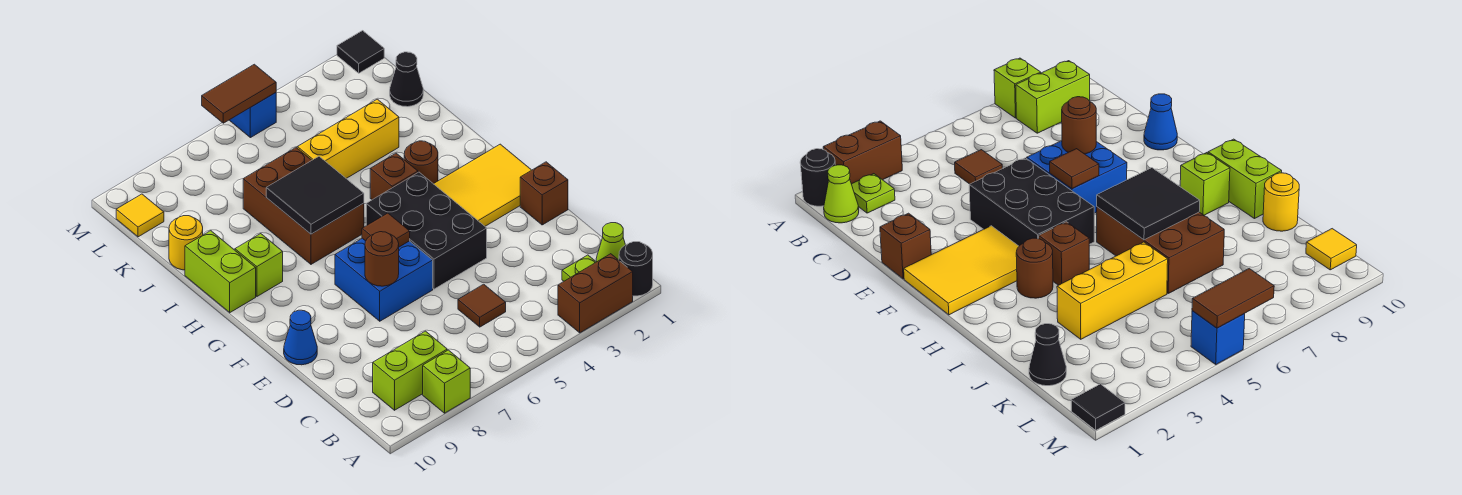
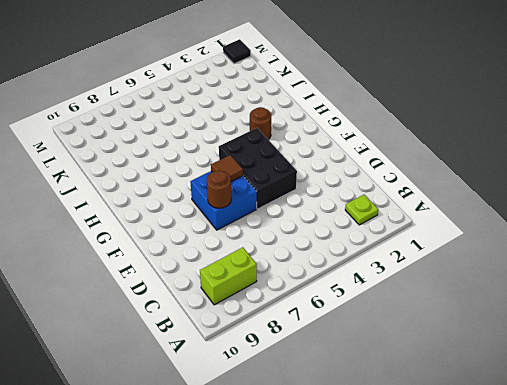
none -> black round brick A1 level 1
none -> brown brick A2:A3 level 1
none -> lime brick A8 level 1

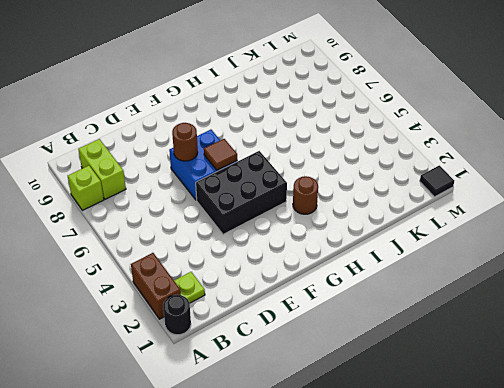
none -> lime cone B1 level 1
none -> brown tile C5 level 1
none -> brown brick E1 level 1

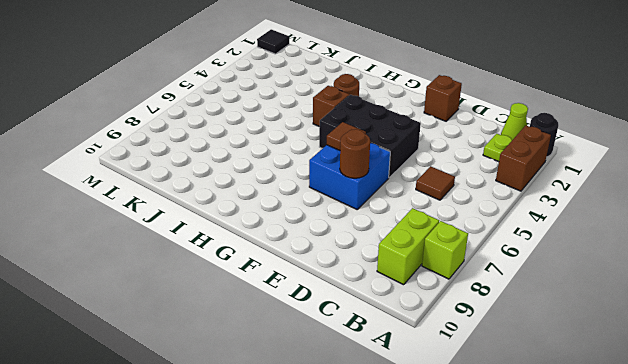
none -> blue cone E10 level 1
none -> yellow tile F1:G3 level 1
none -> brown brick H6:J7 level 1

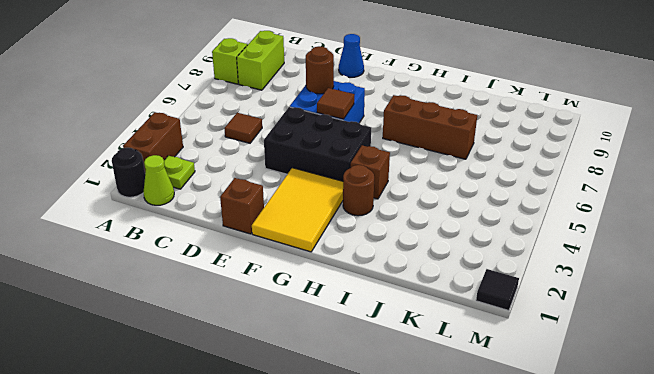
brown brick H7:J7 level 1 -> brown brick H6:J7 level 1
none -> lime brick H9 level 1
none -> lime brick H10:I10 level 1
none -> yellow brick J3:J5 level 1

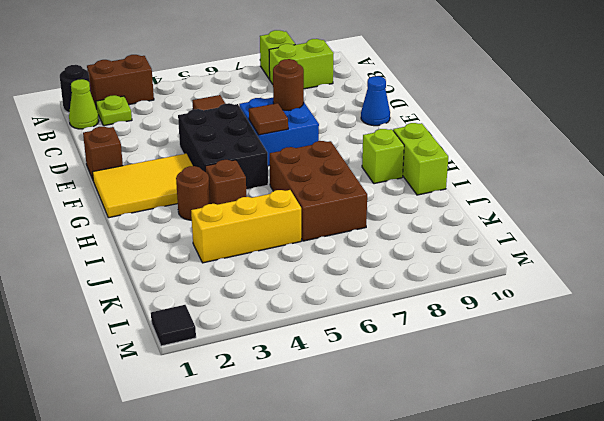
none -> yellow round brick J10 level 1
none -> black cone K1 level 1
none -> yellow tile L10 level 1

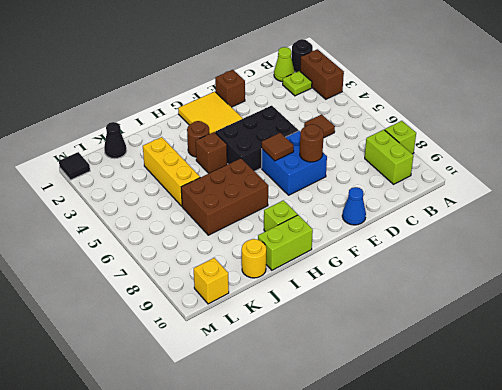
yellow brick L10 level 1 -> yellow tile L10 level 1
none -> blue brick M5 level 1
none -> black tile H6:I7 level 2
none -> brown tile M5:M6 level 2

